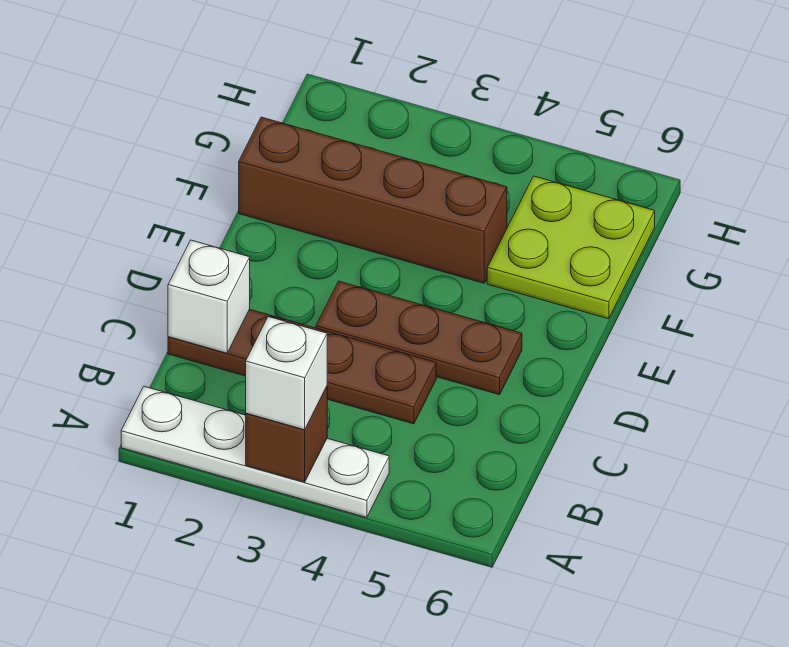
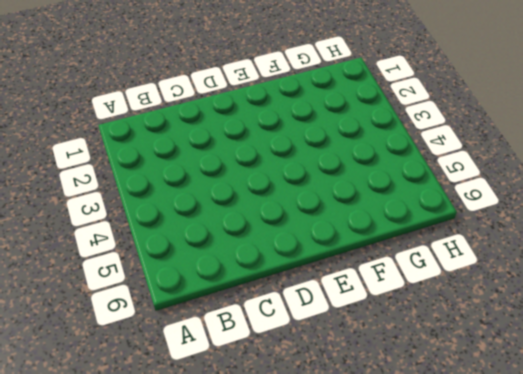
none -> white plate A1:A4 level 1
none -> brown plate C1:C4 level 1

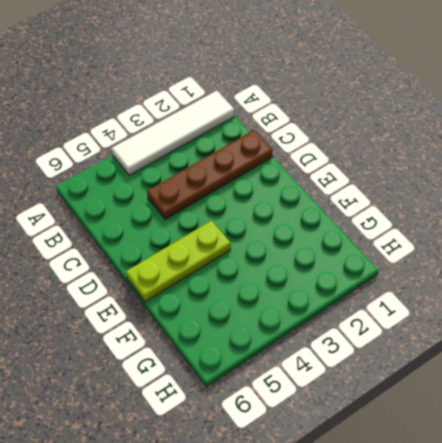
white tile A1:A4 level 1 -> white plate A1:A4 level 1
lime plate E4:E6 level 1 -> none
none -> brown plate D3:D5 level 1
none -> brown brick F1:F4 level 1

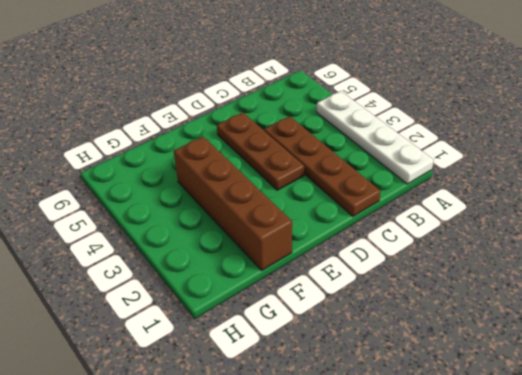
none -> lime plate F5:G6 level 1
none -> brown brick A3 level 2

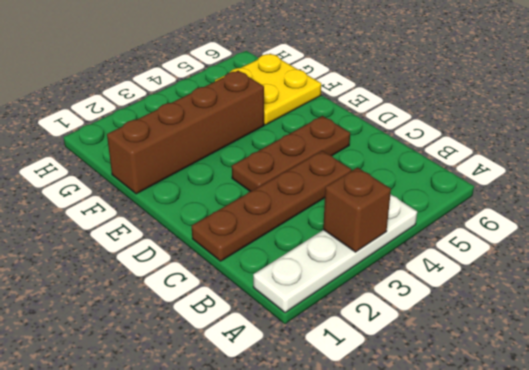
yellow plate F5:G6 level 1 -> lime plate F5:G6 level 1
none -> white brick C1 level 2
none -> white brick A3 level 3

